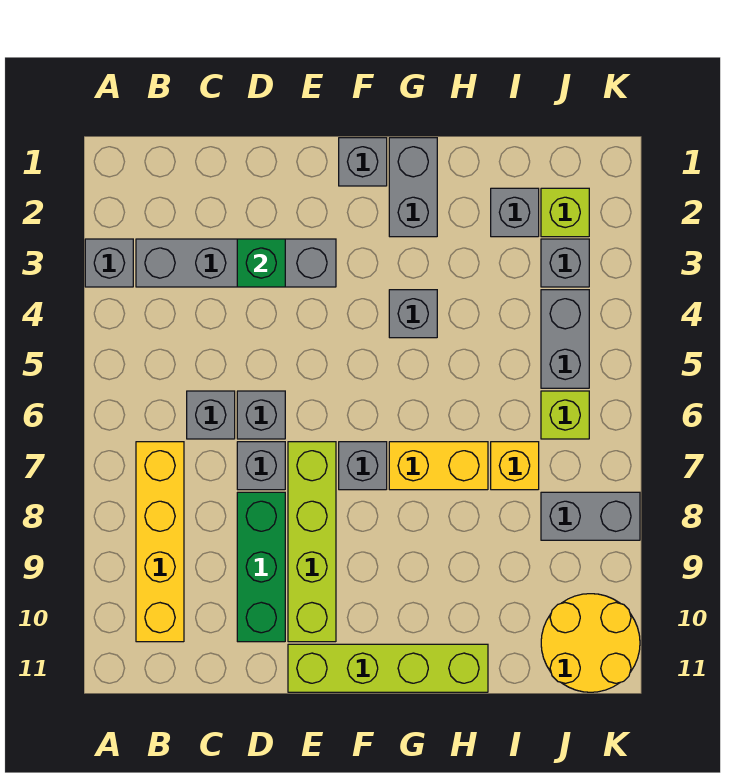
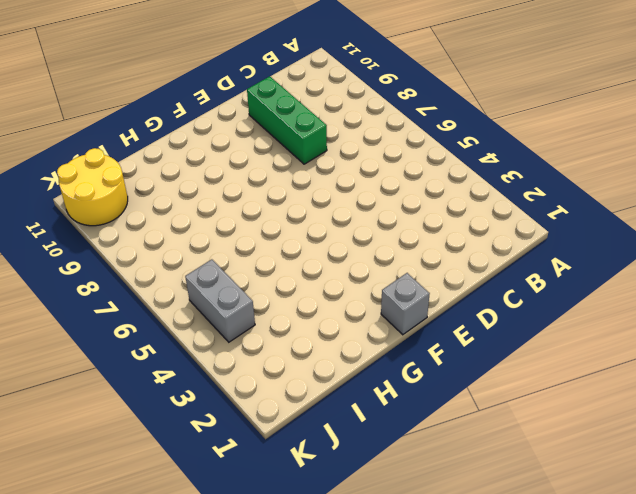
none -> grey brick A3 level 1
none -> grey brick B3:E3 level 1
none -> yellow brick B7:B10 level 1

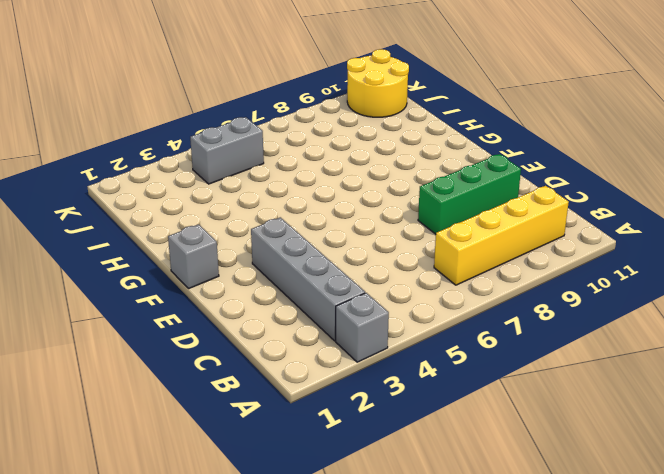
none -> grey brick C6 level 1
none -> grey brick D6 level 1
none -> grey brick D7 level 1

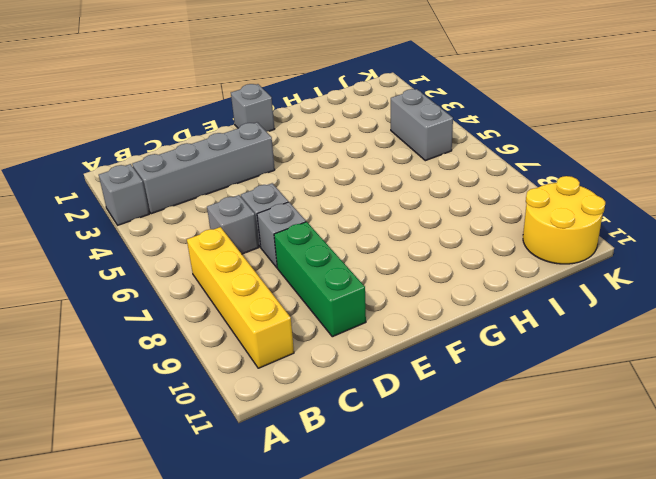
none -> lime brick E7:E10 level 1
none -> lime brick E11:H11 level 1
none -> grey brick F7 level 1

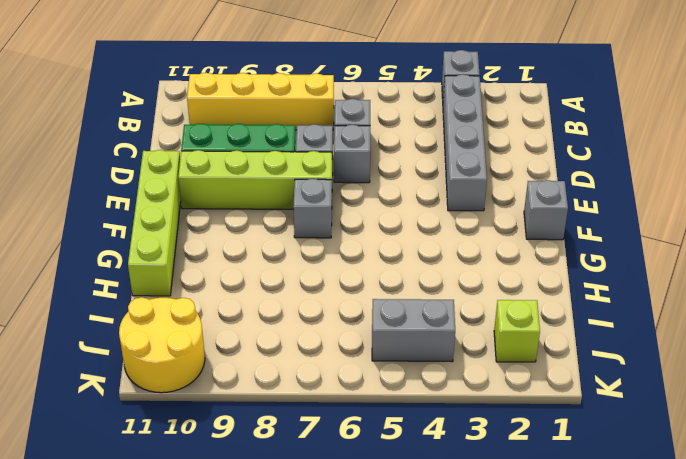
none -> grey brick G1:G2 level 1
none -> grey brick G4 level 1
none -> yellow brick G7:H7 level 1

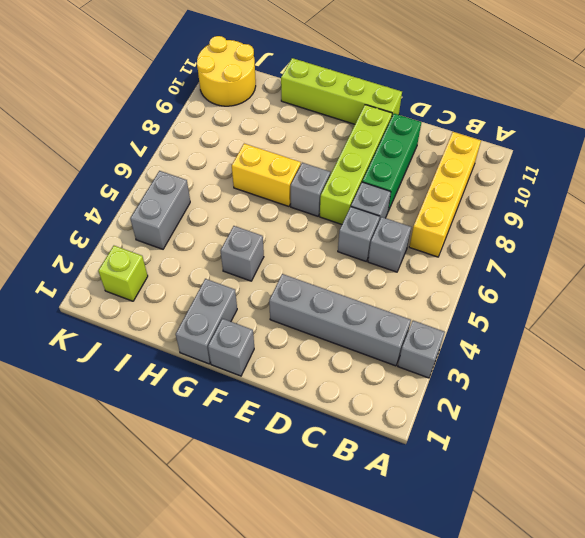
none -> grey brick I2 level 1
none -> yellow brick I7 level 1
none -> grey brick J3 level 1

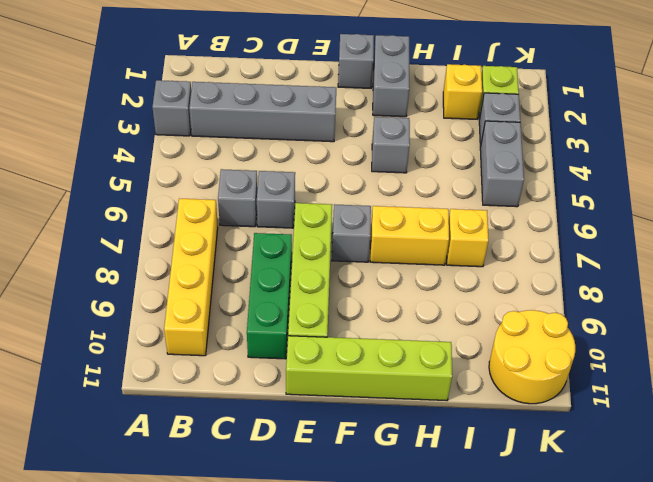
yellow brick I2 level 1 -> grey brick I2 level 1
none -> grey brick D7 level 1
none -> lime brick J6 level 1
none -> grey brick J8:K8 level 1

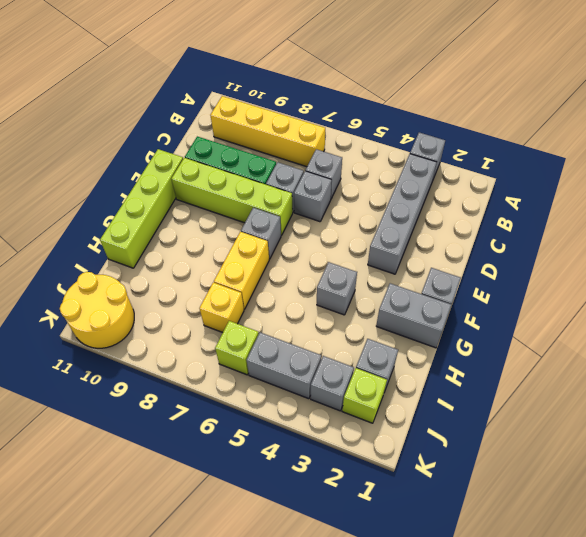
none -> grey brick J8:K8 level 1
none -> green brick D3 level 2

